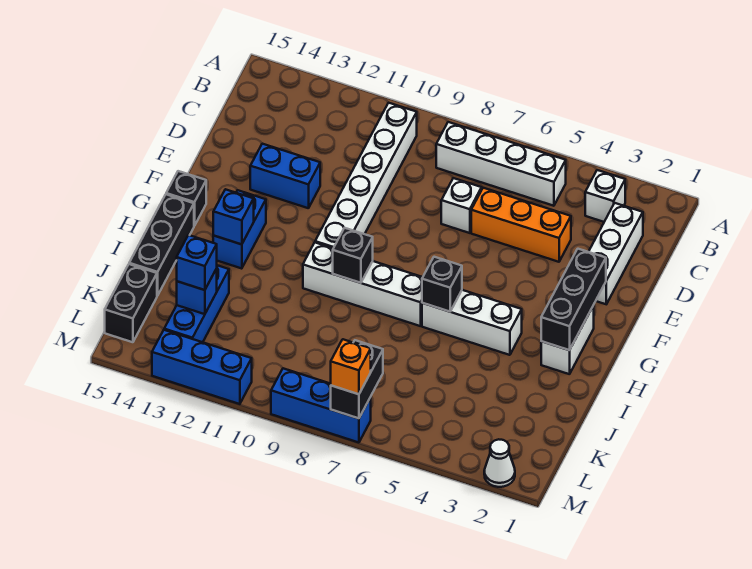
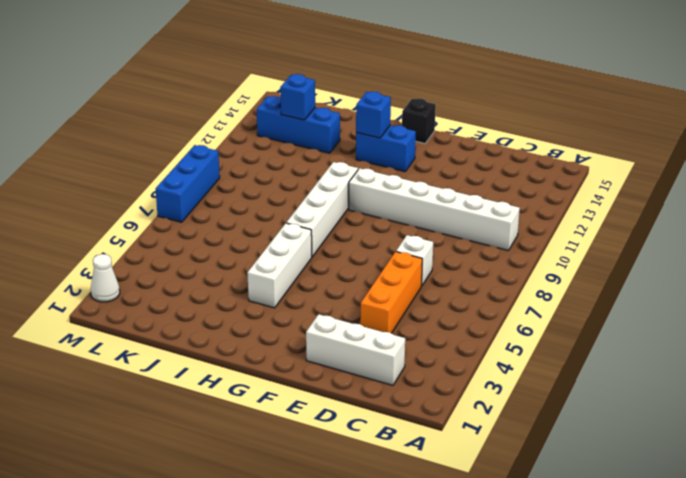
none -> white brick B3 level 1
none -> white brick B5:B8 level 1
none -> blue brick E12:E13 level 1

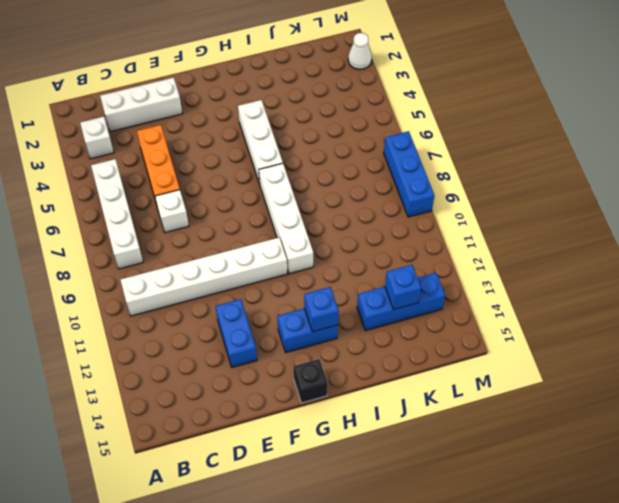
none -> white brick G2:H2 level 1
none -> black brick H15:J15 level 1
none -> black brick K15:L15 level 1

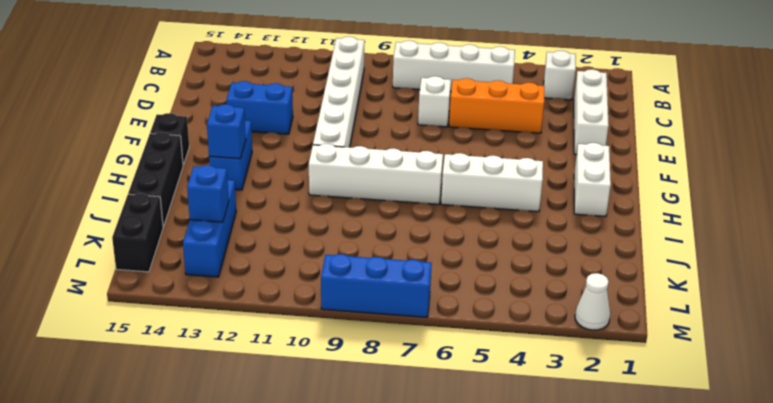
none -> blue brick M11:M13 level 1
none -> black brick F2:H2 level 2
none -> black brick H6 level 2

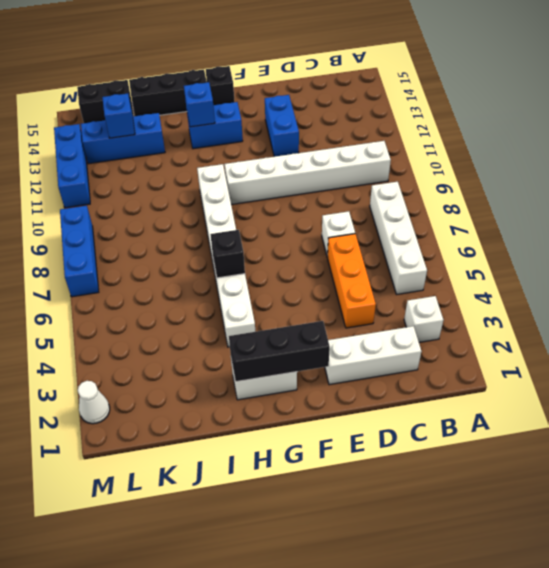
none -> black brick H9 level 2
none -> black brick L7:M7 level 2
none -> blue brick K13 level 3

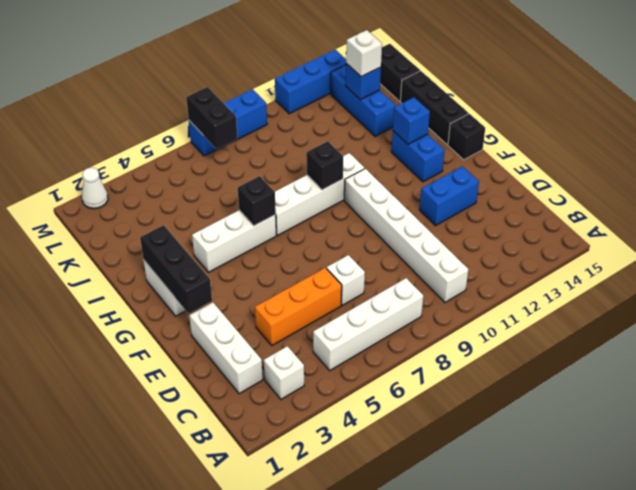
white brick K13 level 3 -> blue brick K13 level 3
none -> orange brick M7 level 3

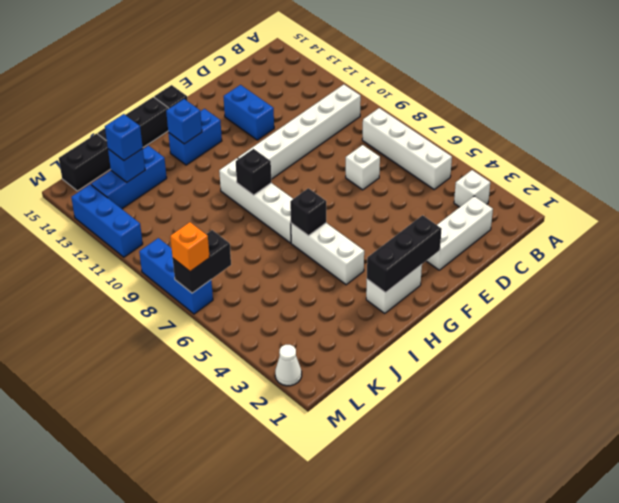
none -> orange brick D4:D6 level 1

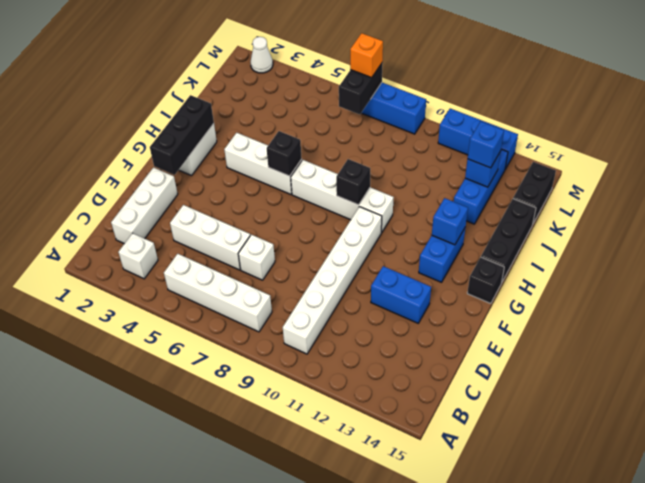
white brick D4:D6 level 1 -> orange brick D4:D6 level 1

